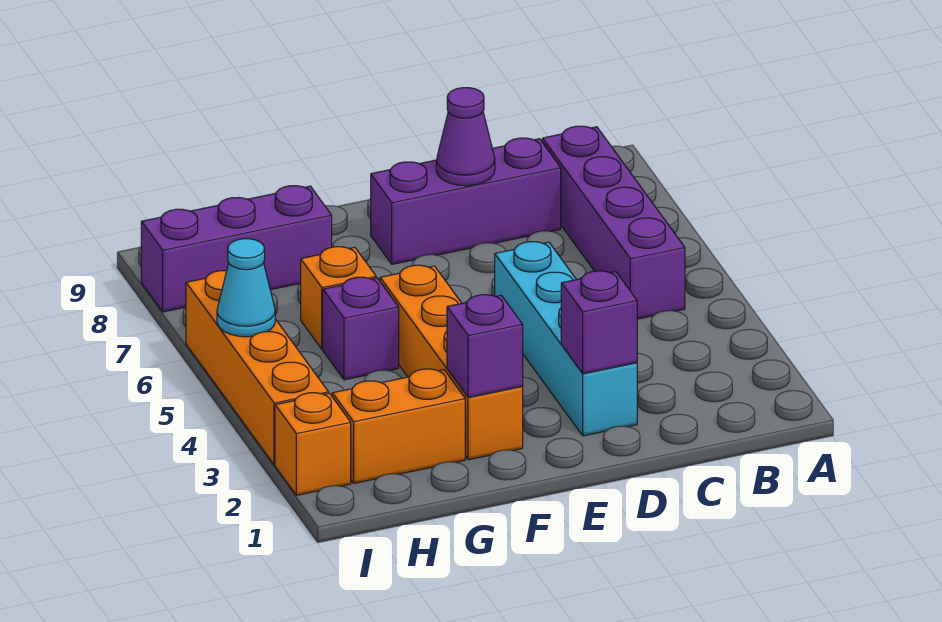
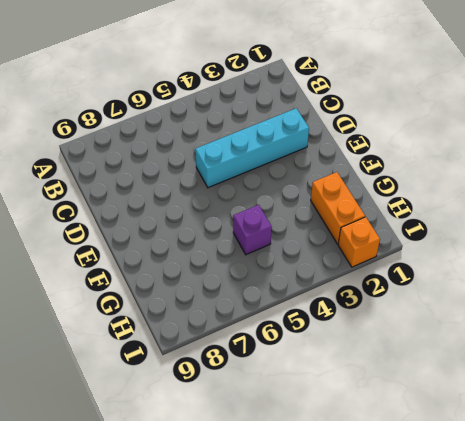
none -> purple brick B5:B8 level 1
none -> purple brick C8:E8 level 1
none -> orange brick F2:F5 level 1

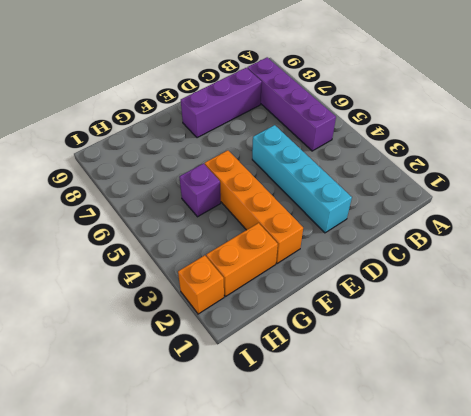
none -> orange brick G6 level 1
none -> purple brick G8:I8 level 1
none -> orange brick I3:I6 level 1

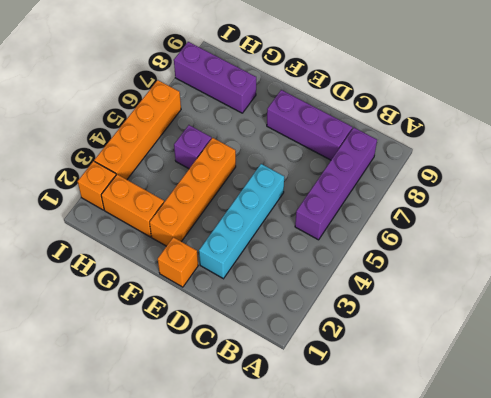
orange brick E1 level 1 -> orange brick G6 level 1
none -> purple brick D2 level 2
none -> purple cone D8 level 2
none -> purple brick F2 level 2

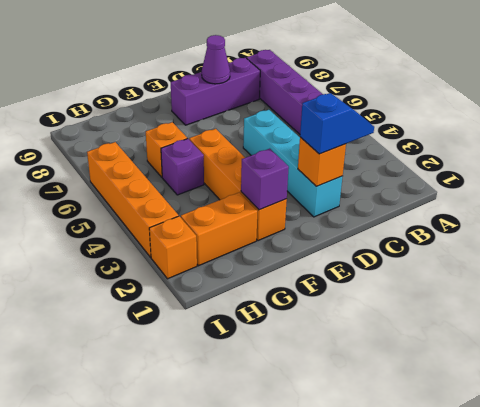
blue slope C2:D2 level 3 top D -> none
orange brick D2 level 2 -> purple brick D2 level 2
none -> purple brick G8:I8 level 1
none -> cyan cone I5 level 2

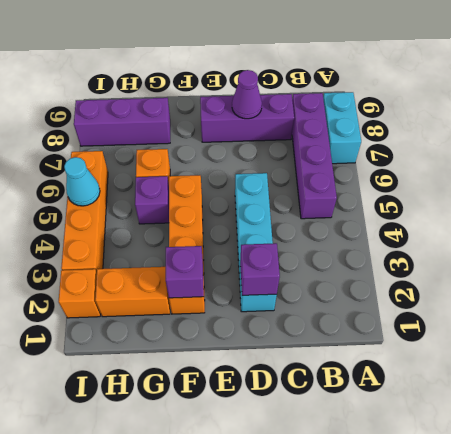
cyan brick A7:A8 level 1 -> none

